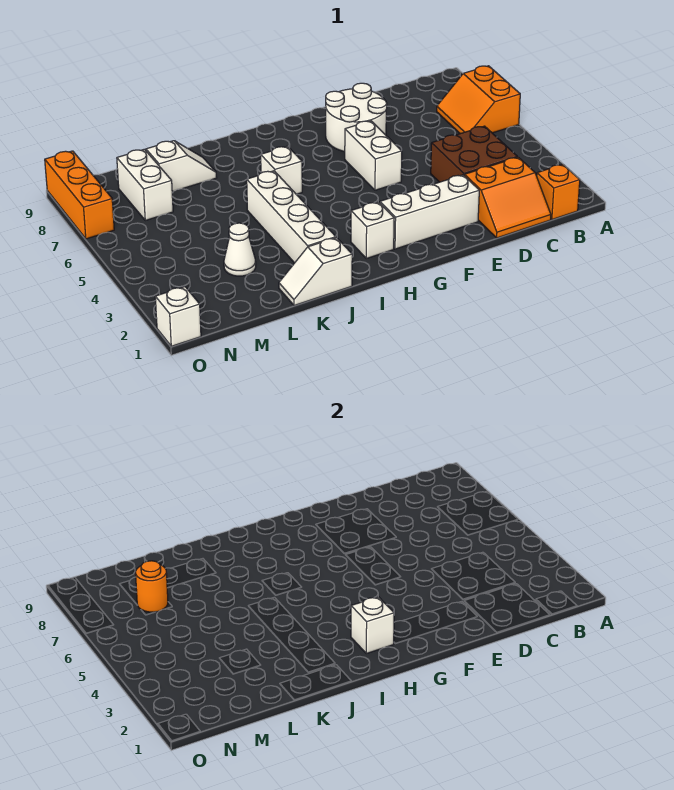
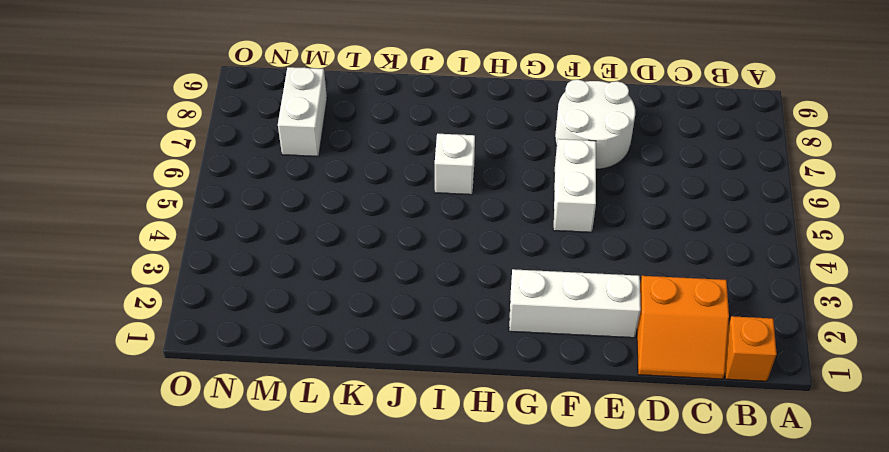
none -> orange slope A6:B7 level 1 top A
none -> brown brick C3:D4 level 1
none -> white brick H2 level 1

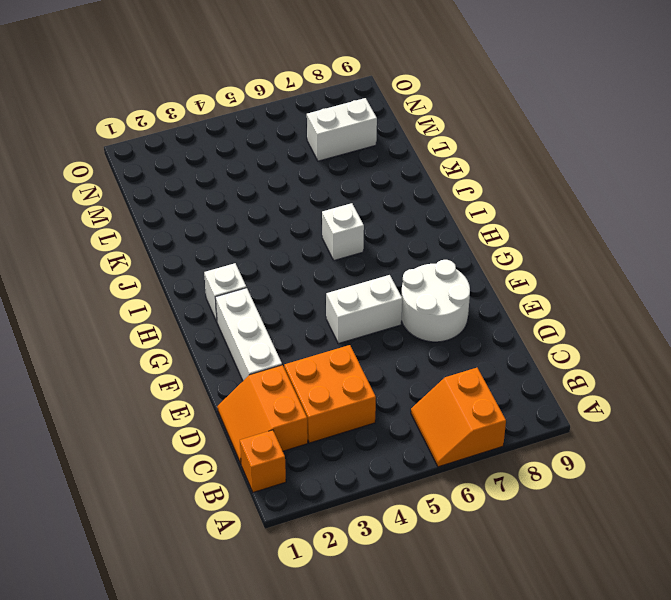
orange slope A6:B7 level 1 top 7 -> orange slope A6:B7 level 1 top A
orange brick C3:D4 level 1 -> brown brick C3:D4 level 1
none -> white slope J1:K1 level 1 top J
none -> white brick J2:J5 level 1
none -> white slope K8:L8 level 1 top L

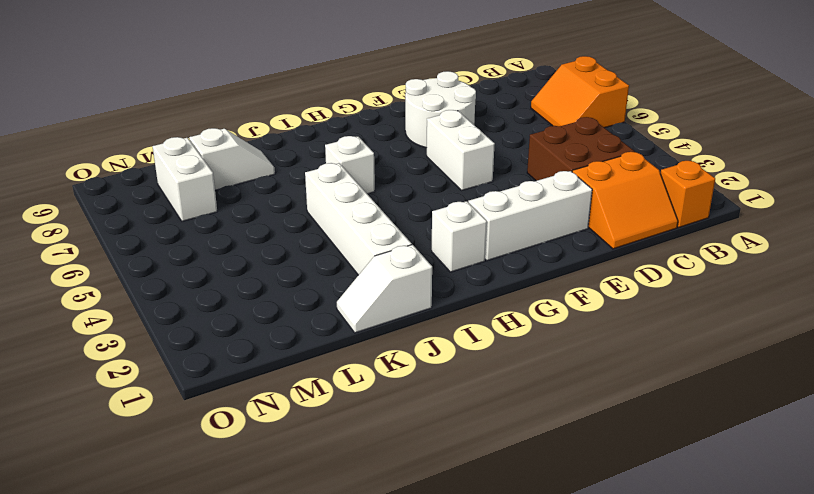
none -> white cone L3 level 1
none -> white brick O1 level 1
none -> orange brick O7:O9 level 1

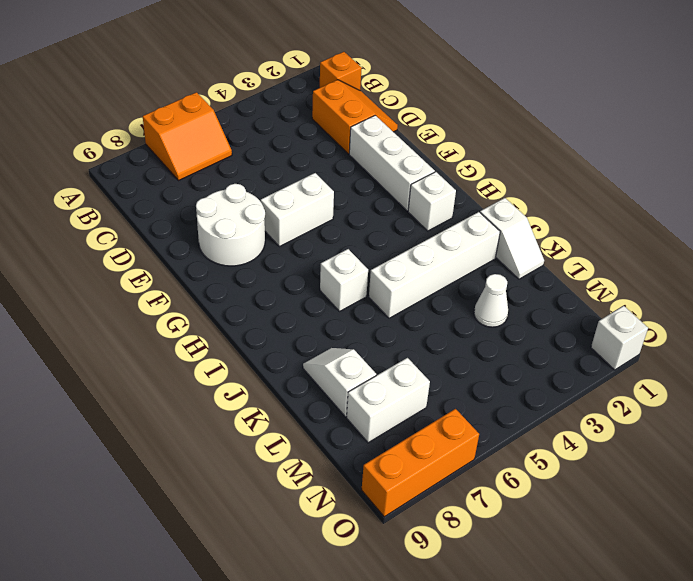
none -> brown brick C3:D4 level 1
none -> white brick H2 level 2
none -> orange round brick M7 level 2

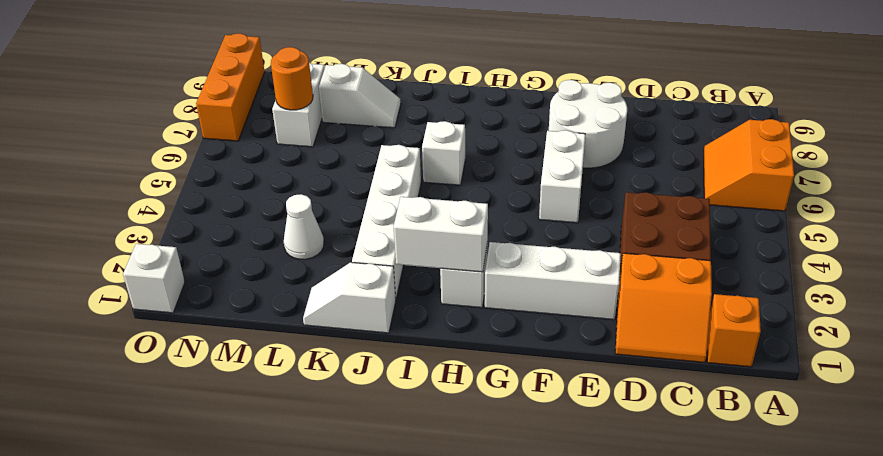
white brick H2:I2 level 2 -> white brick H2 level 2

